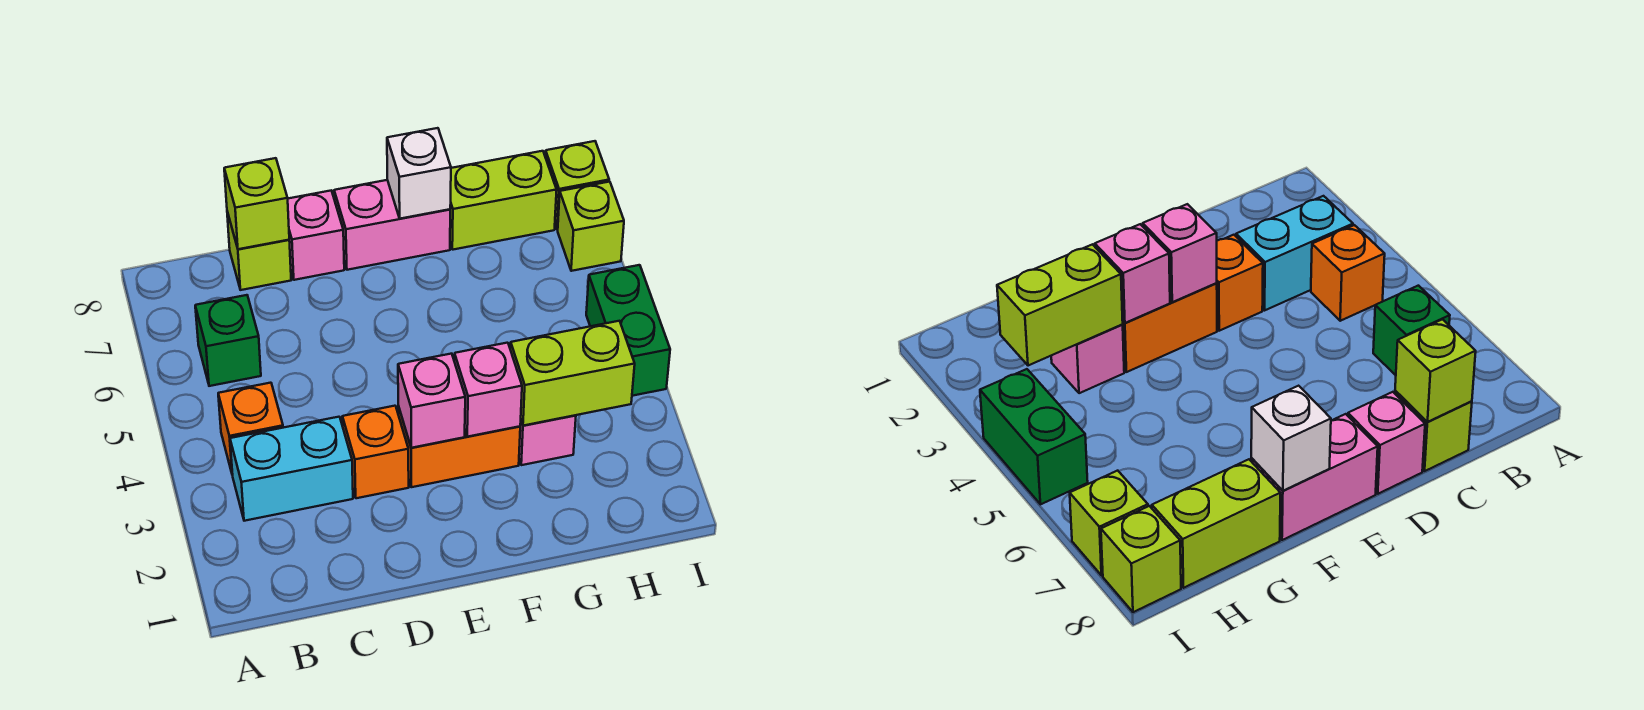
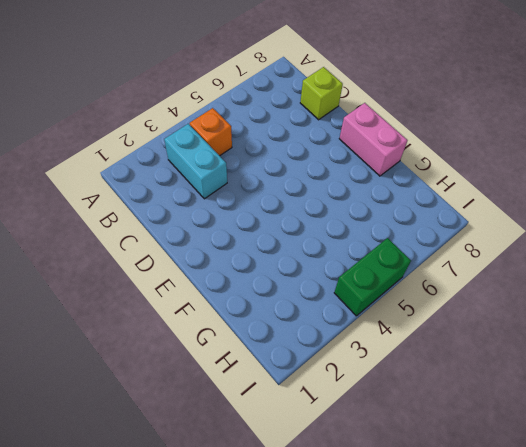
none -> green brick B6 level 1
none -> orange brick D3 level 1
none -> pink brick D8 level 1

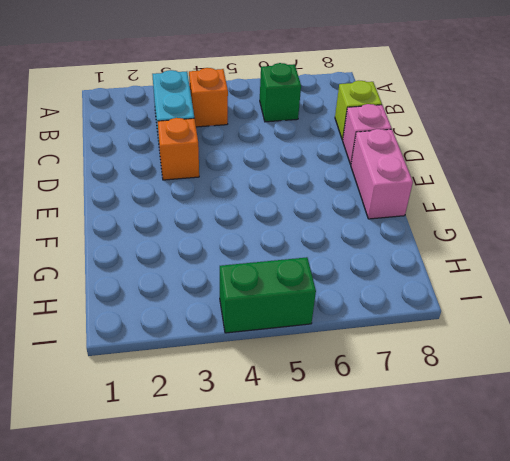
none -> orange brick E3:F3 level 1
none -> pink brick G3 level 1
none -> lime brick G8:H8 level 1

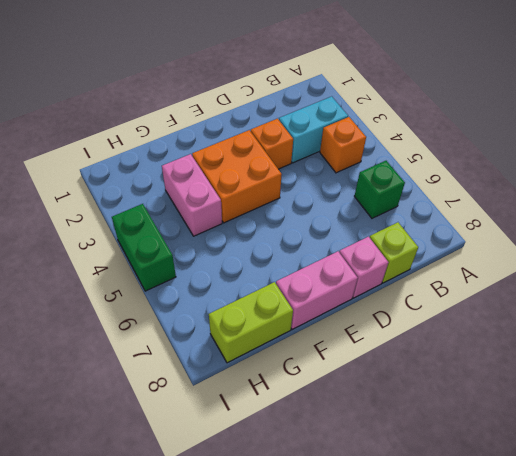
orange brick E3:F4 level 1 -> orange brick E3:F3 level 1
pink brick G3:G4 level 1 -> pink brick G3 level 1
none -> lime brick I7 level 1
none -> lime brick I8 level 1
none -> lime brick C8 level 2

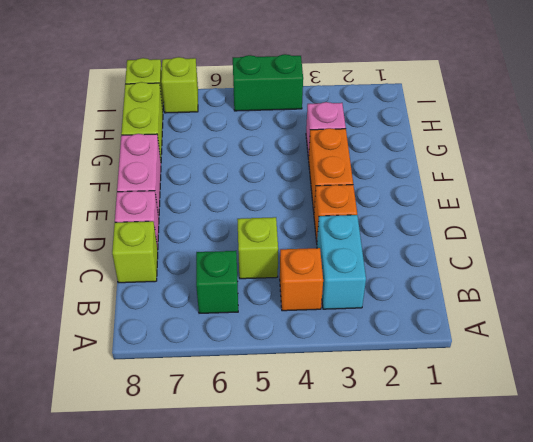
lime brick C5 level 1 -> lime brick C8 level 2
none -> pink brick E3 level 2
none -> pink brick F3 level 2
none -> white brick F8 level 2

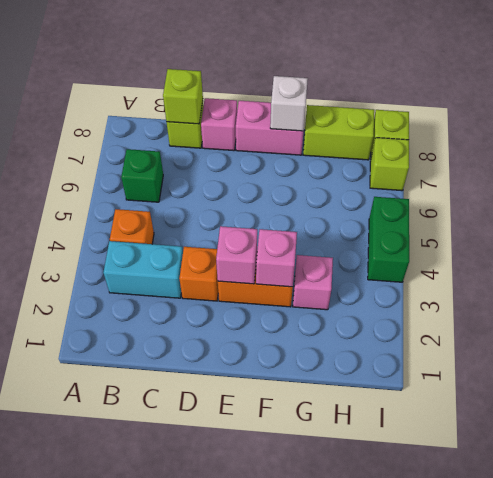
none -> lime brick G3:H3 level 2

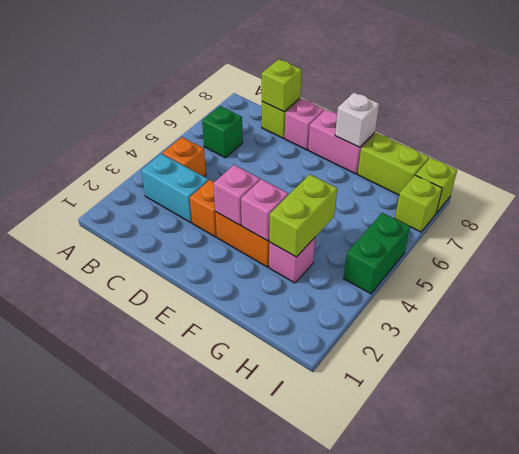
lime brick G3:G4 level 2 -> lime brick G3:H3 level 2

